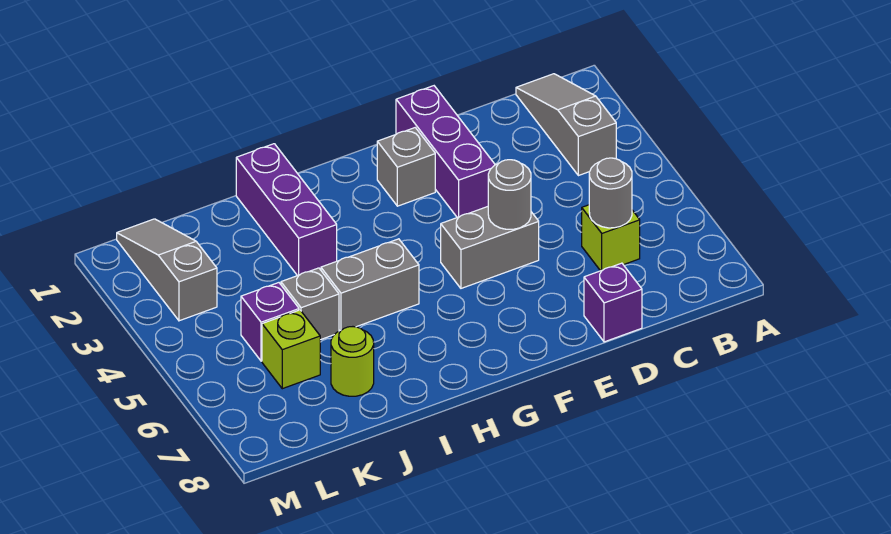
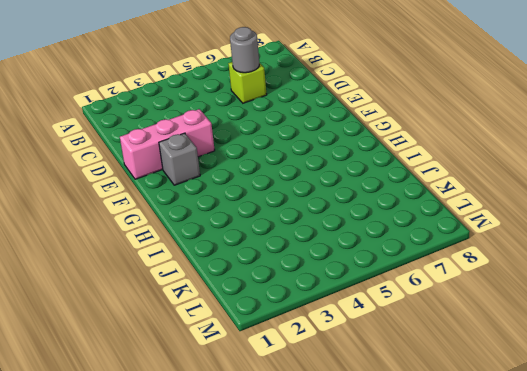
pink brick E1:E3 level 1 -> purple brick E1:E3 level 1
none -> grey slope B1:B3 level 1 top 3
none -> purple brick D8 level 1
none -> grey brick E5:F5 level 1

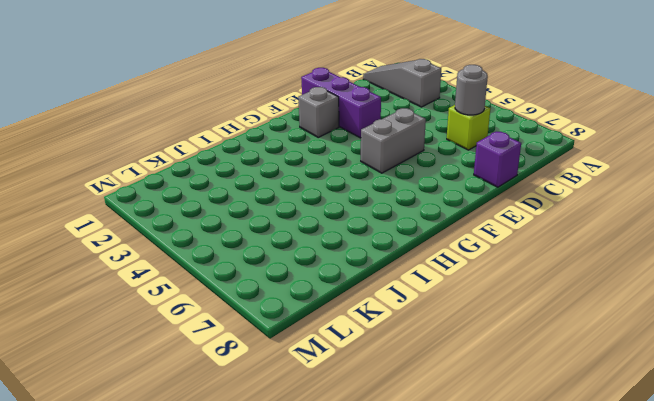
none -> grey brick H5:I5 level 1
none -> purple brick I1:I3 level 1
none -> grey brick J5 level 1

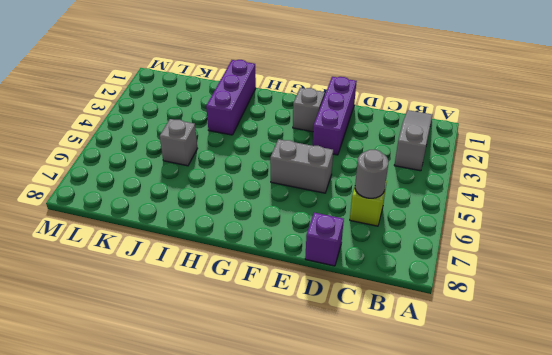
none -> grey brick H5:I5 level 1
none -> lime round brick J7 level 1
none -> purple brick K5 level 1

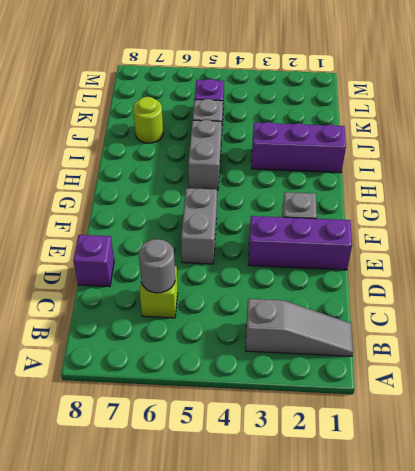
none -> lime brick K6 level 1
none -> grey slope L1:L3 level 1 top 3
none -> grey round brick E5 level 2

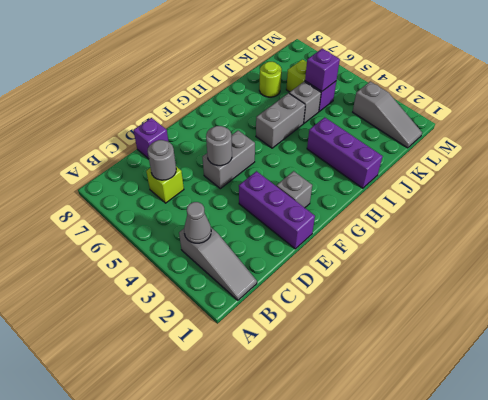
grey cone B3 level 2 -> none
purple brick K5 level 2 -> none

